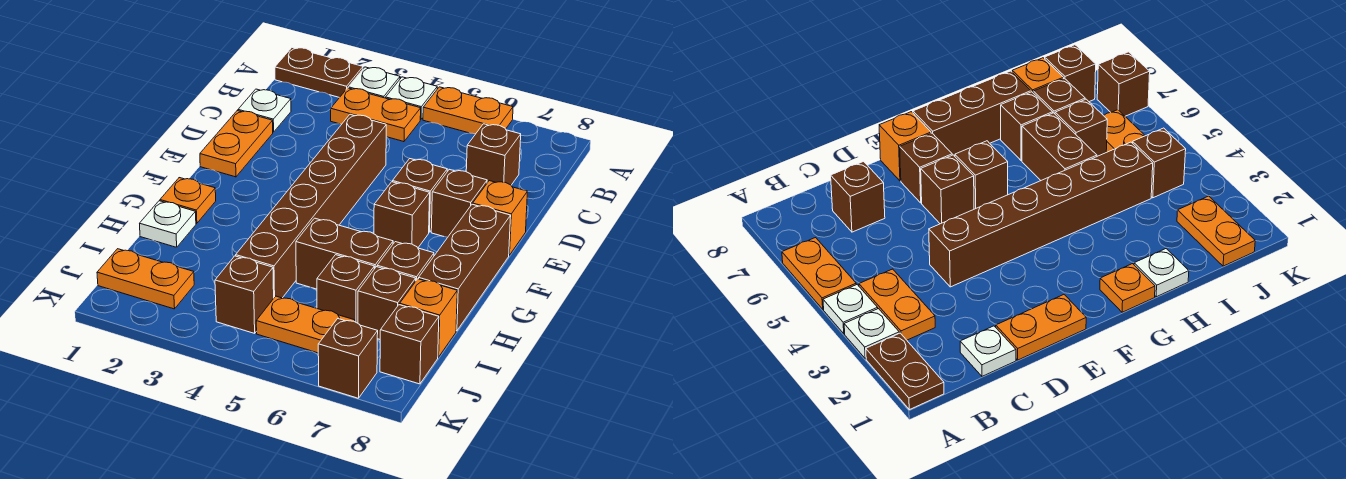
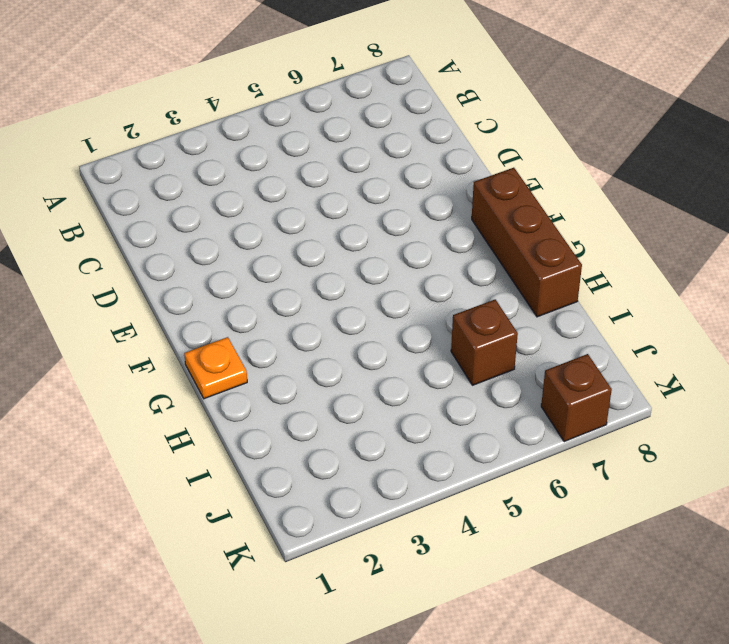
none -> brown plate A1:A2 level 1
none -> white plate A3 level 1
none -> white plate A4 level 1

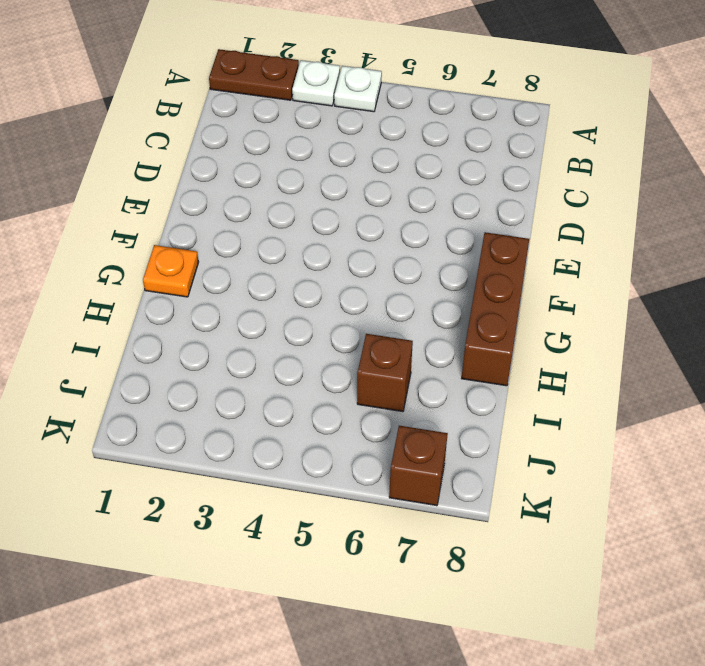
none -> orange plate A5:A6 level 1
none -> orange plate B3:B4 level 1
none -> white plate C1 level 1

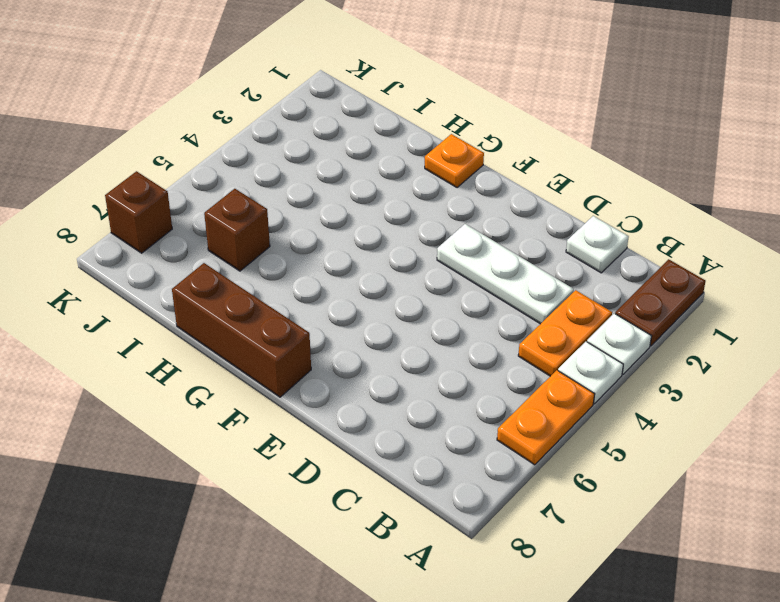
white plate C3:E3 level 1 -> none
none -> brown brick C7 level 1
none -> orange plate D1:E1 level 1
none -> brown brick D4:I4 level 1

